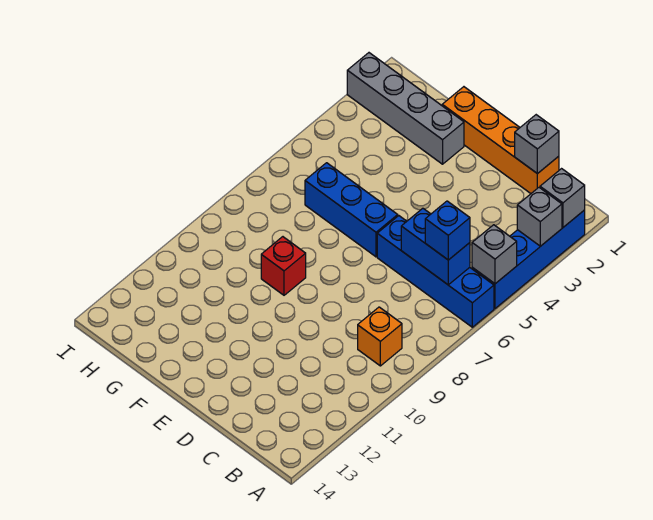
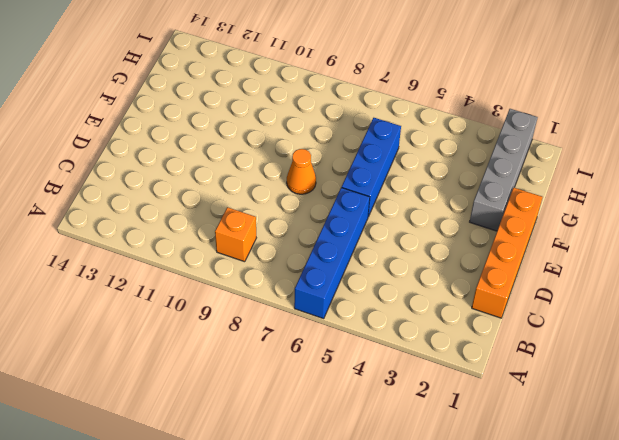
orange cone E8 level 1 -> none
none -> blue brick A2:A5 level 1
none -> red brick F9 level 1
none -> grey brick A2 level 2

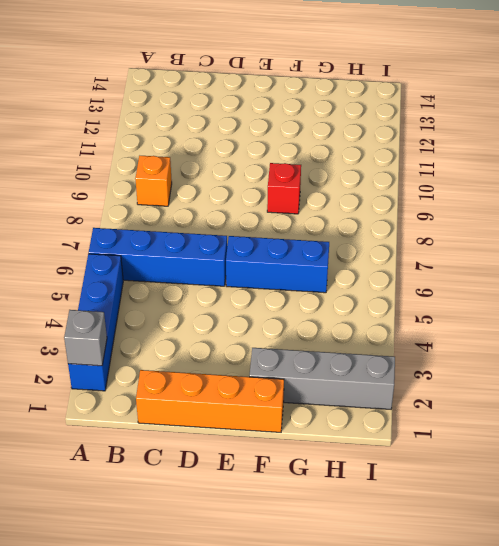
none -> grey brick A3 level 2
none -> grey brick A5 level 2
none -> blue brick B6:C6 level 2

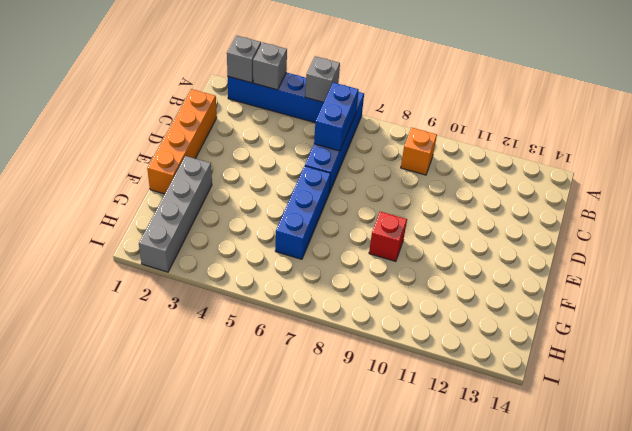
none -> grey brick C1 level 2
none -> blue brick B6 level 3

